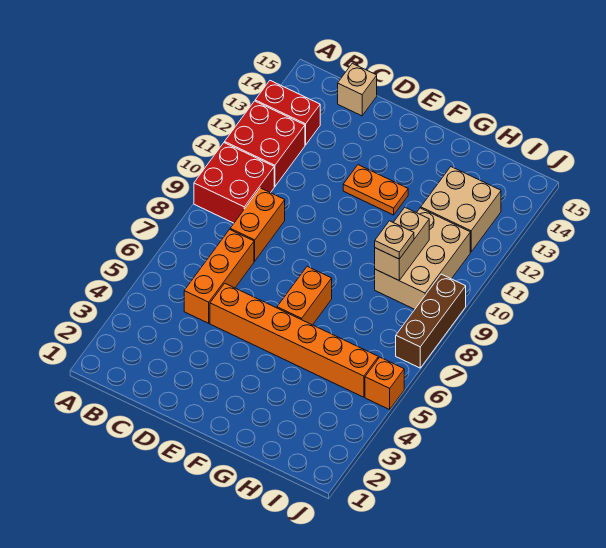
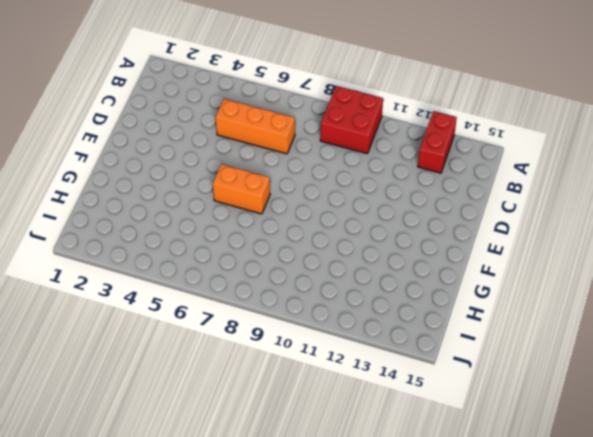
none -> red brick A11:B12 level 1
none -> orange brick C8:C9 level 1
none -> tan brick C15 level 1

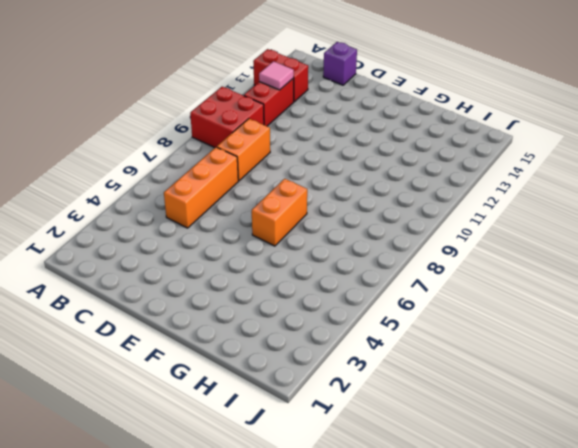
red brick B11:B12 level 1 -> red brick A11:B12 level 1
pink tile B12 level 2 -> none
purple brick C15 level 1 -> tan brick C15 level 1
none -> orange brick D5:I5 level 1
none -> orange plate E12:F12 level 1
none -> tan brick H9:I11 level 1

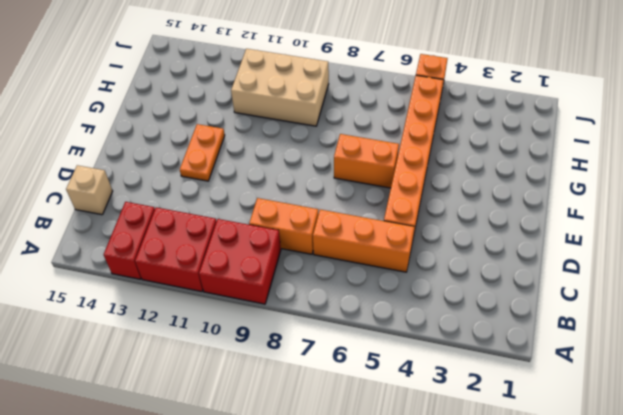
none -> tan brick H12:I13 level 1
none -> brown brick J7:J9 level 1
none -> tan brick H9:H10 level 2

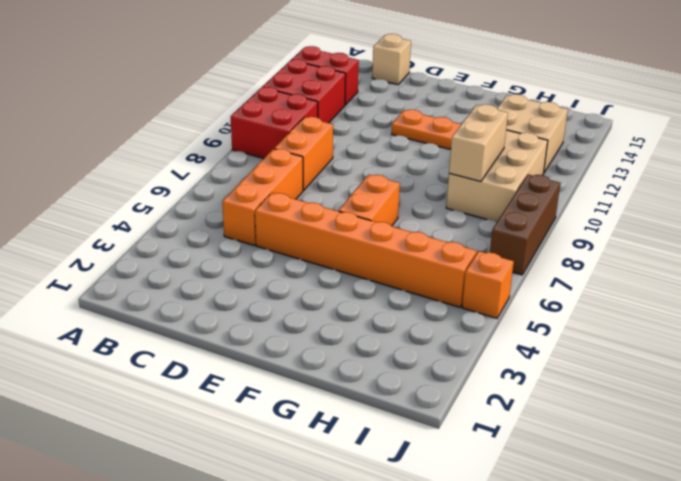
none -> tan plate H9 level 3

